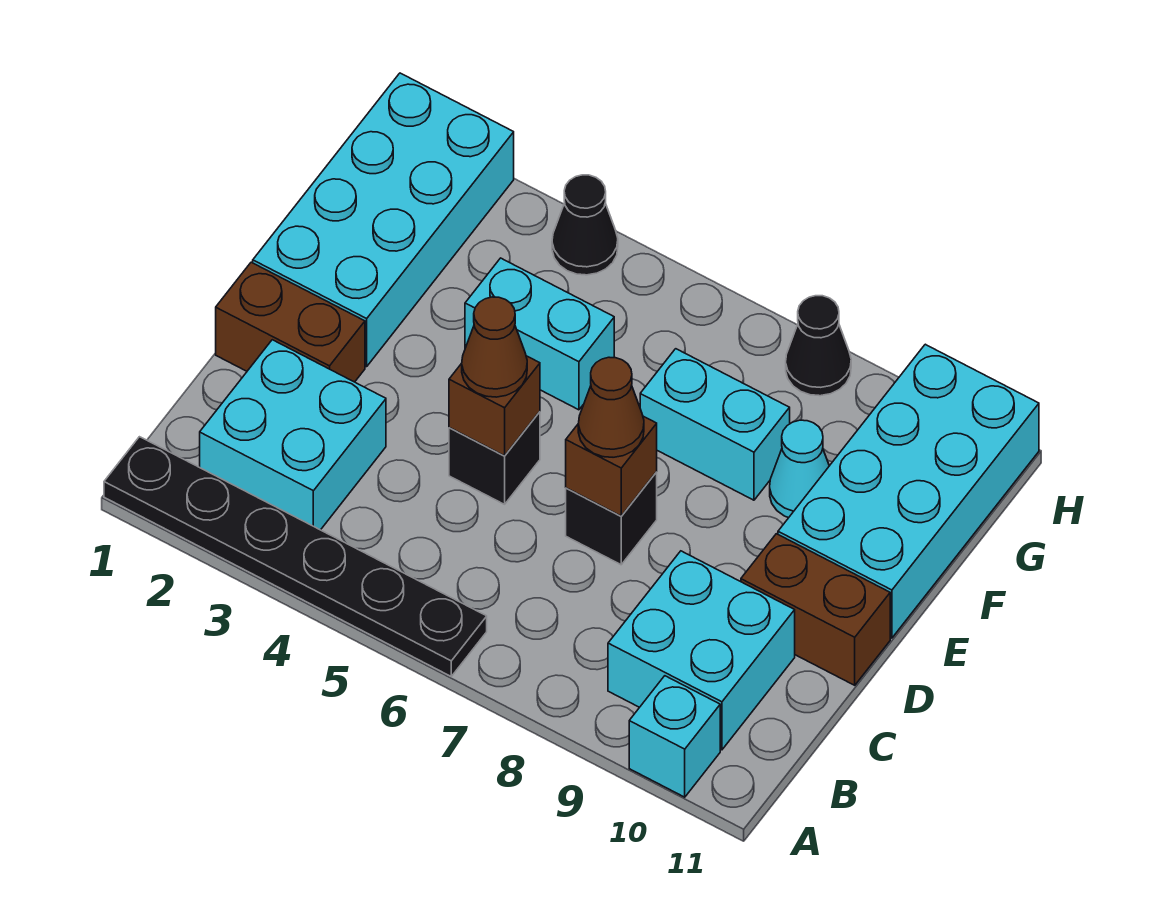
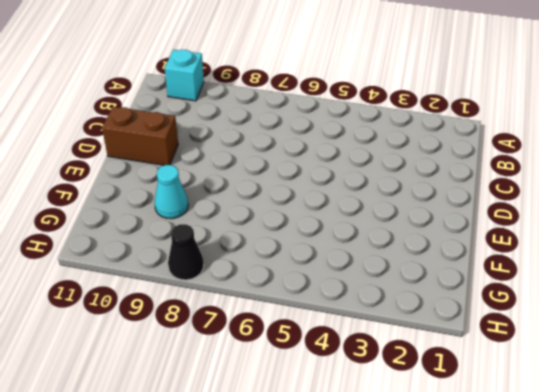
none -> black plate A1:A6 level 1
none -> cyan brick B2:C3 level 1
none -> cyan brick B9:C10 level 1

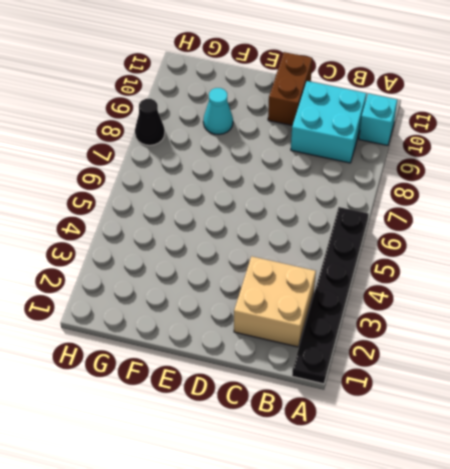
tan brick B2:C3 level 1 -> cyan brick B2:C3 level 1
none -> brown brick D1:D2 level 1
none -> black brick D5 level 1
none -> black brick D7 level 1

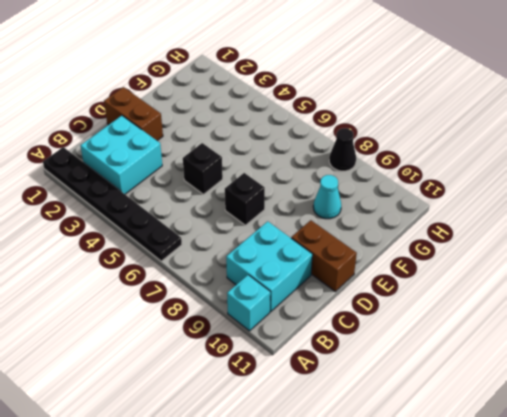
none -> cyan brick E1:H2 level 1
none -> cyan brick E10:H11 level 1
none -> cyan brick F4:F5 level 1

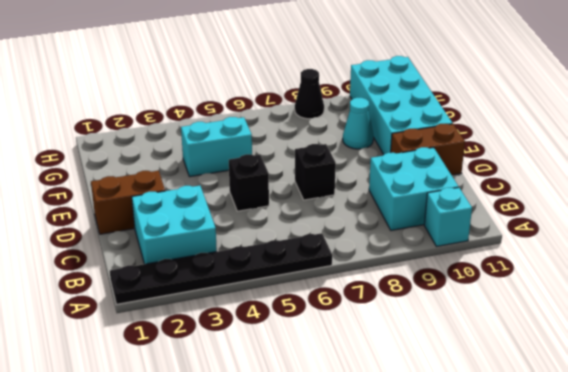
none -> cyan brick E1:H2 level 1
none -> cyan brick F7:F8 level 1
none -> black cone H4 level 1

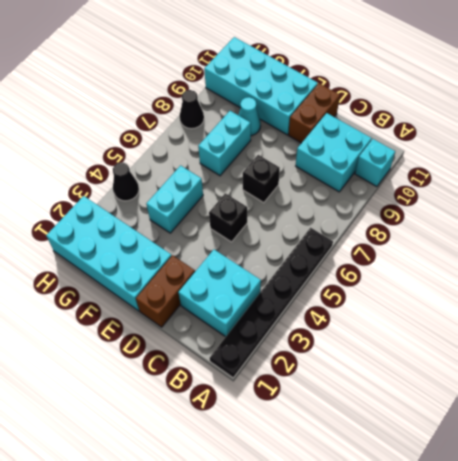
none -> brown brick D5 level 2
none -> brown brick D7 level 2
none -> brown cone D5 level 3

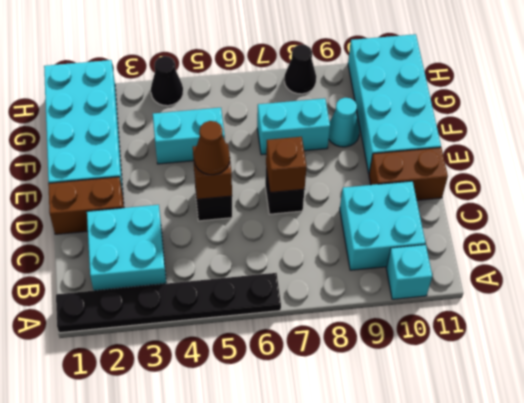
none -> brown cone D7 level 3

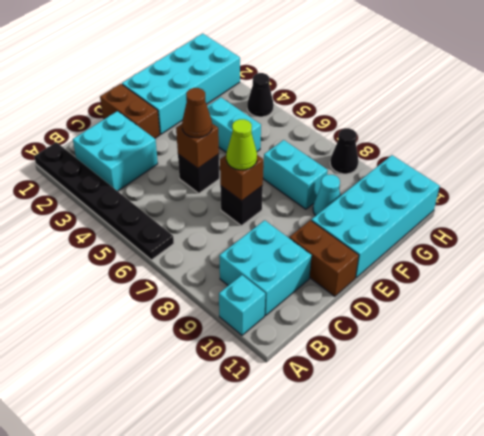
lime cone D7 level 3 -> brown cone D7 level 3

